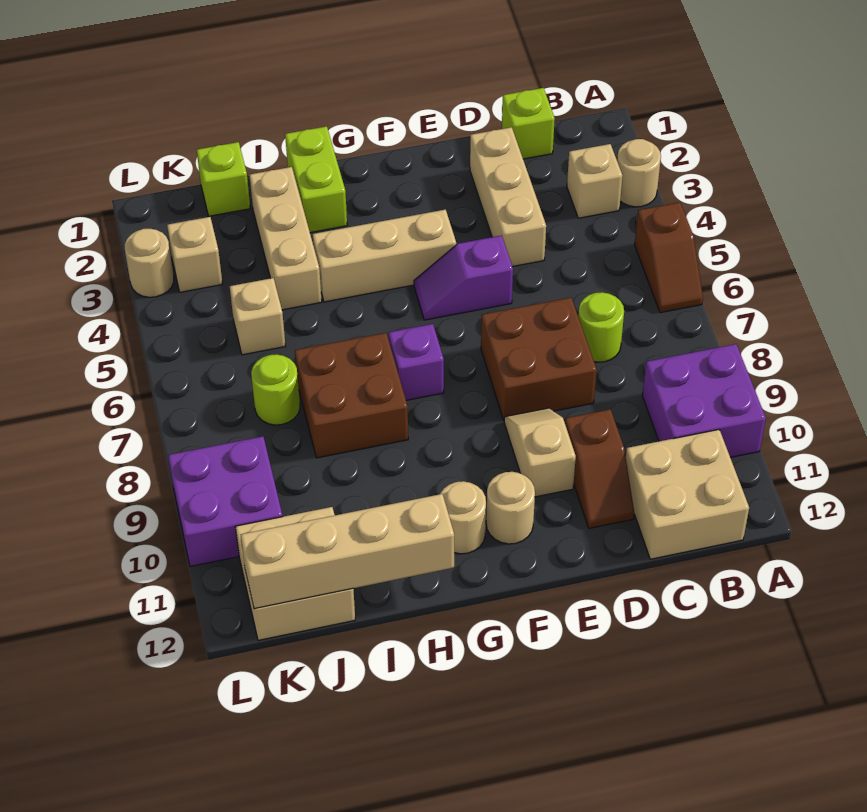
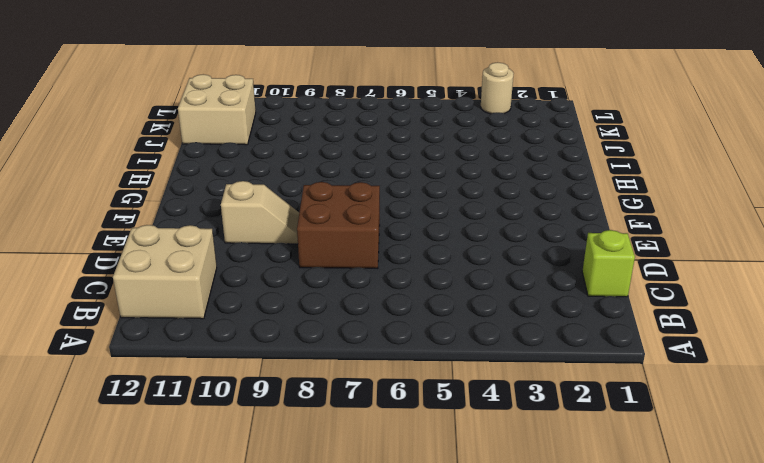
none -> tan round brick A3 level 1
none -> brown slope A5:A6 level 1 top 5
none -> purple brick A9:B10 level 1

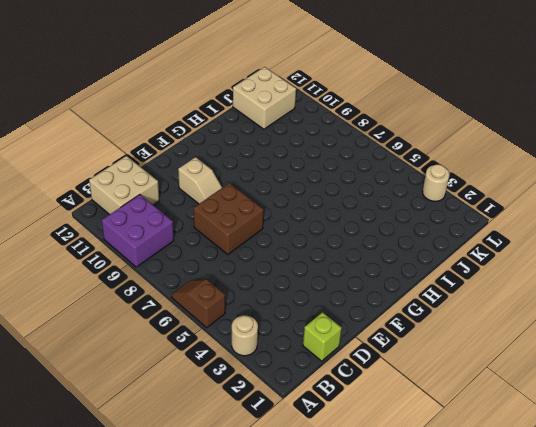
none -> tan brick B3 level 1
none -> lime round brick C7 level 1
none -> tan brick D2:D4 level 1

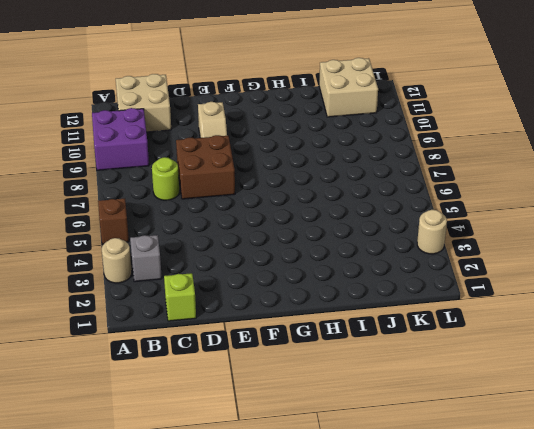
grey brick B3 level 1 -> tan brick B3 level 1
none -> tan brick D2:D4 level 1
none -> brown slope D10:D11 level 1 top 10
none -> purple slope E5:F5 level 1 top E

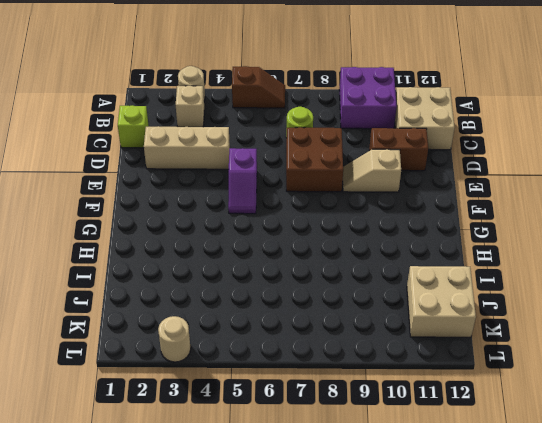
brown brick D10:D11 level 1 -> brown slope D10:D11 level 1 top 10
none -> tan brick F4:H4 level 1
none -> tan round brick F11 level 1
none -> purple brick G7 level 1

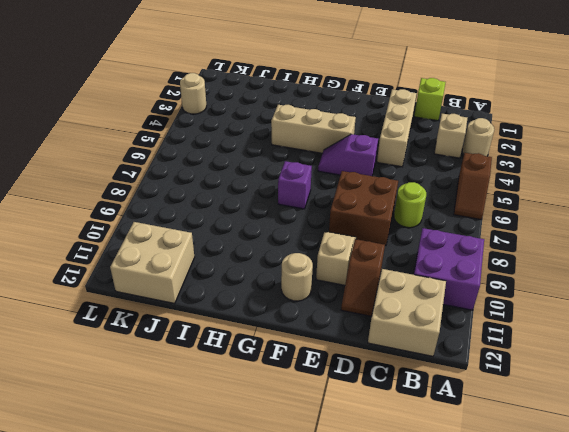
none -> tan round brick G11 level 1
none -> lime brick H1:H2 level 1
none -> brown brick H7:I8 level 1

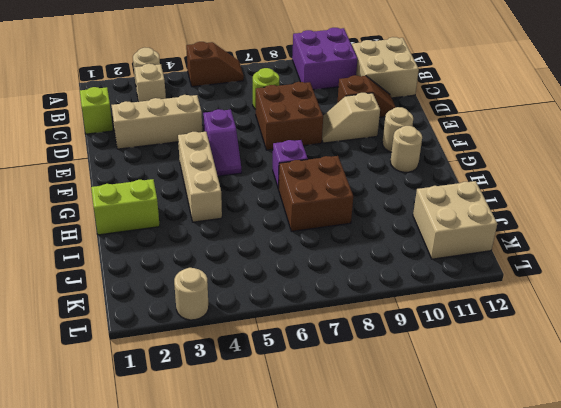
none -> tan brick I2:I4 level 1
none -> lime brick J1 level 1
none -> tan brick J5 level 1

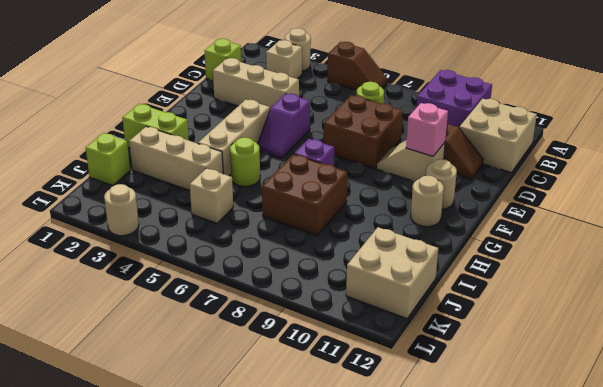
pink brick E10 level 2 -> none
lime round brick H5 level 1 -> lime round brick J7 level 1
none -> tan brick K3 level 1
none -> purple brick K9:L10 level 1
none -> tan brick H12:K12 level 2

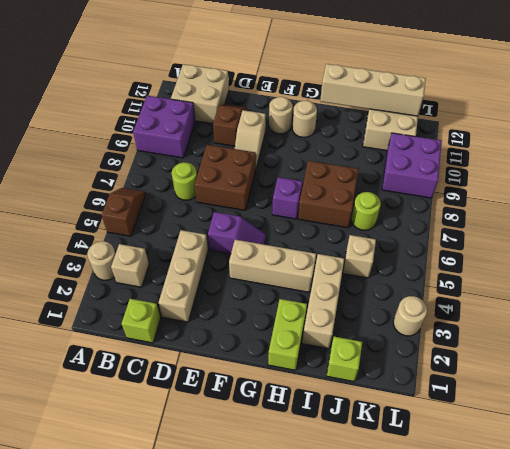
none -> tan brick K3 level 1

